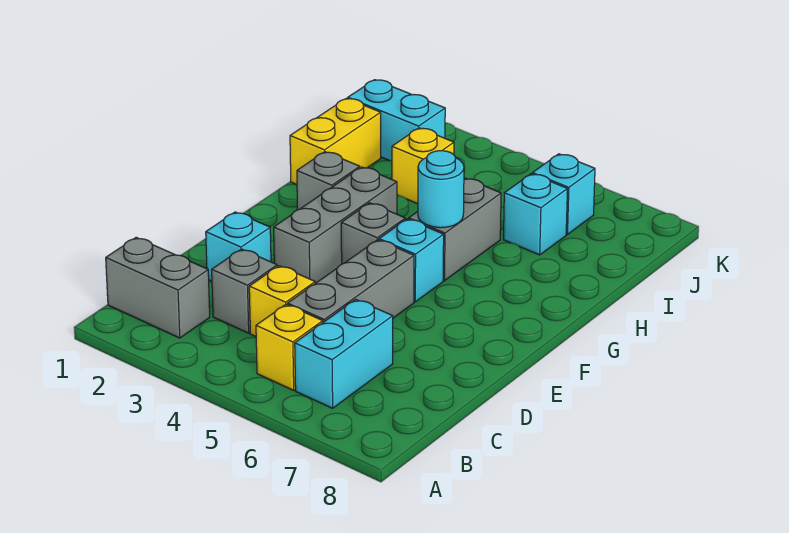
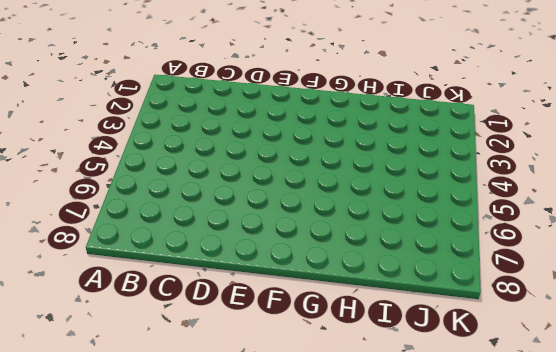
none -> grey brick B1:B2 level 1
none -> yellow brick B5 level 1
none -> cyan brick B6:C6 level 1

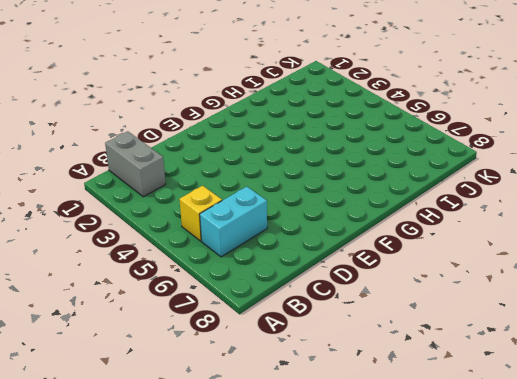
none -> grey brick C3 level 1
none -> yellow brick C4 level 1
none -> grey brick C5:E5 level 1

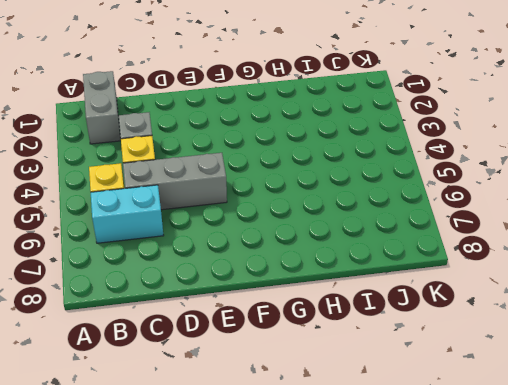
none -> cyan brick D2 level 1
none -> grey brick E3:G3 level 1
none -> grey brick F4 level 1

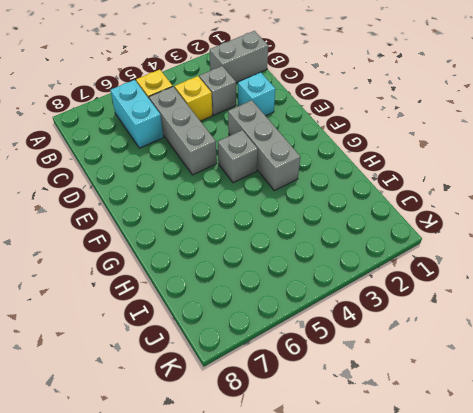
none -> cyan brick F5 level 1
none -> grey brick G2 level 1
none -> grey brick G5:H5 level 1

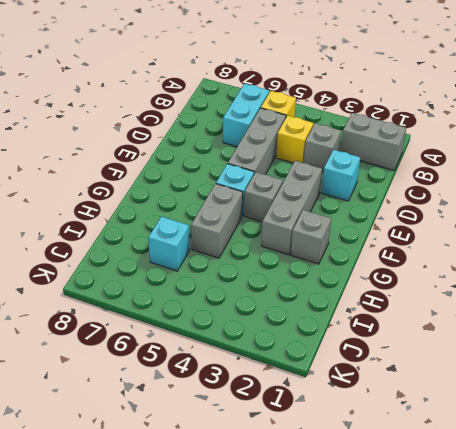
none -> yellow brick H1:I1 level 1
none -> yellow brick I3 level 1
none -> cyan brick J1:J2 level 1

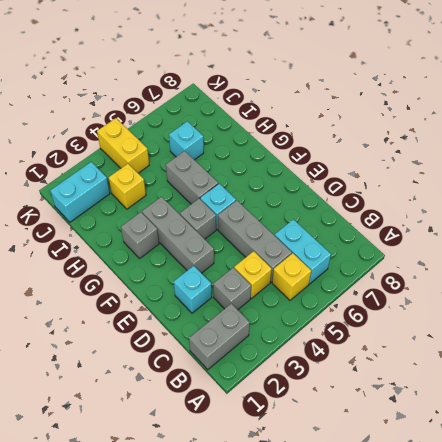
yellow brick J4:K4 level 1 -> yellow brick H1:I1 level 1
none -> cyan brick J6 level 1
none -> cyan round brick G5 level 2

